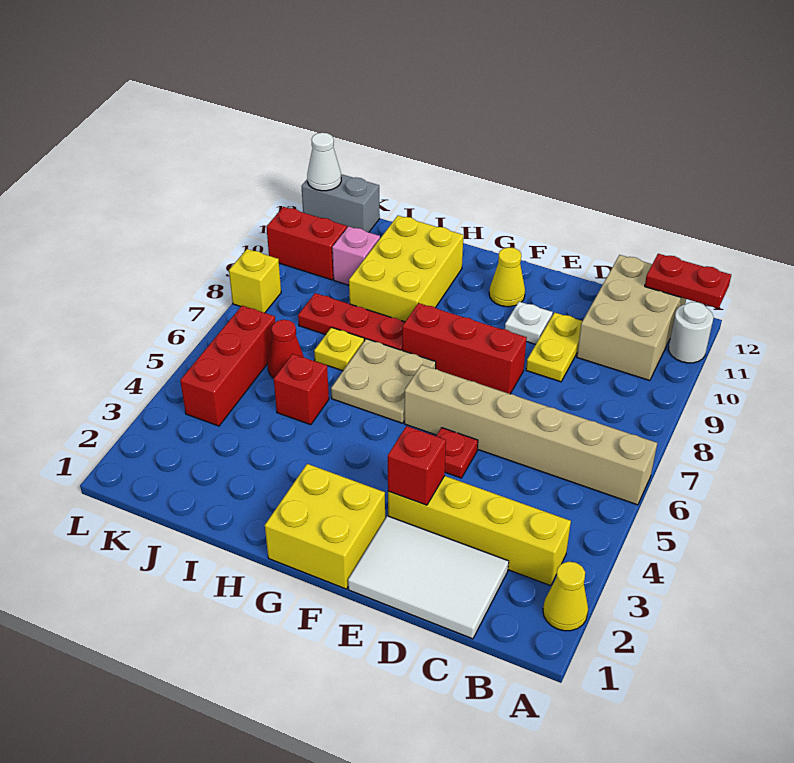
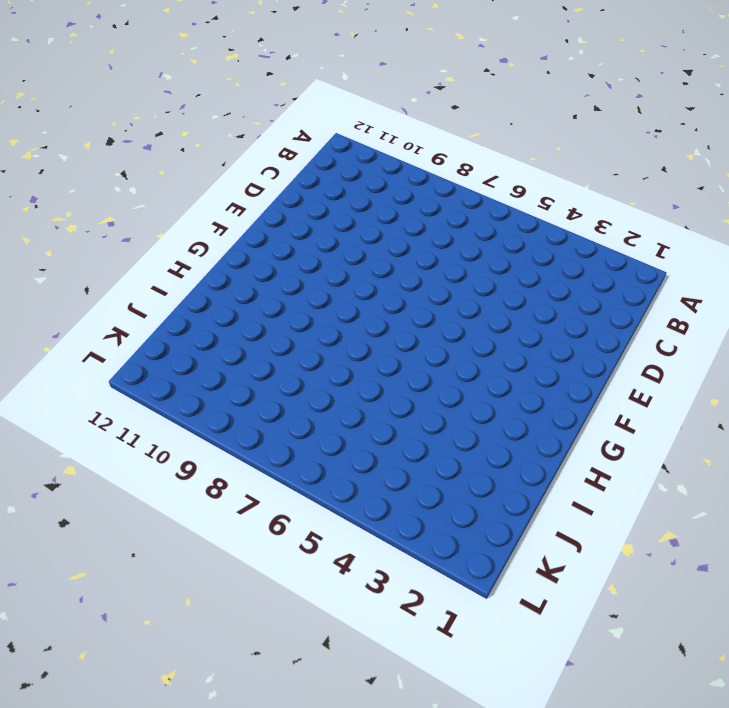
none -> yellow cone A2 level 1
none -> tan brick A6:F6 level 1
none -> white round brick A11 level 1

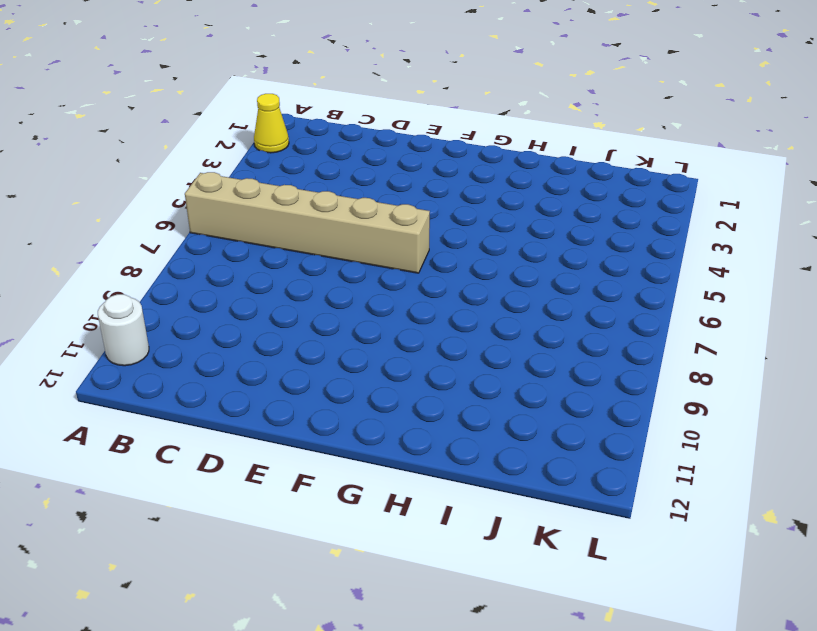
none -> yellow brick B3:E3 level 1
none -> tan brick B10:C12 level 1
none -> white tile C1:E2 level 1

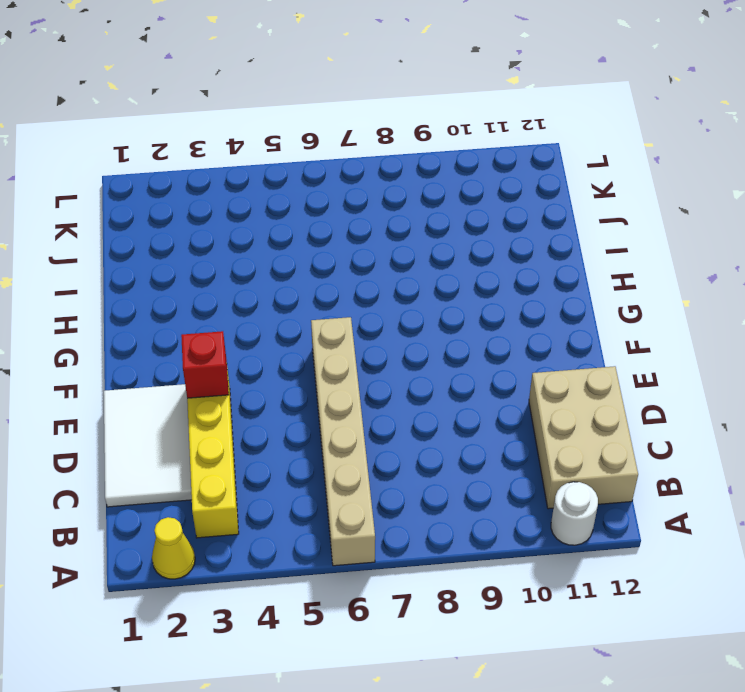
tan brick B11:D12 level 1 -> tan brick B10:C12 level 1
none -> yellow plate D9:D10 level 1
none -> red plate E5 level 1
none -> red brick E8:G8 level 1

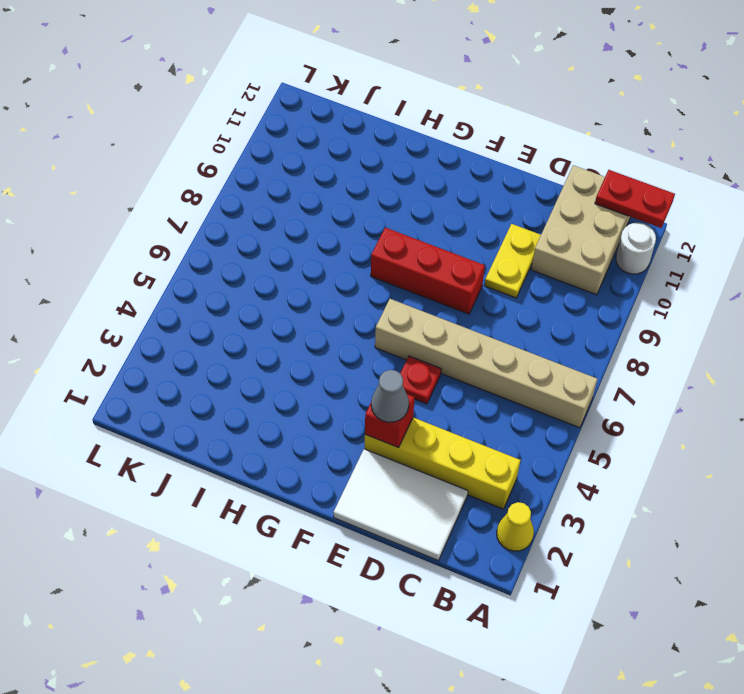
grey cone E3 level 3 -> none
none -> white plate E10 level 1
none -> yellow brick F1:G2 level 1
none -> yellow cone F11 level 1

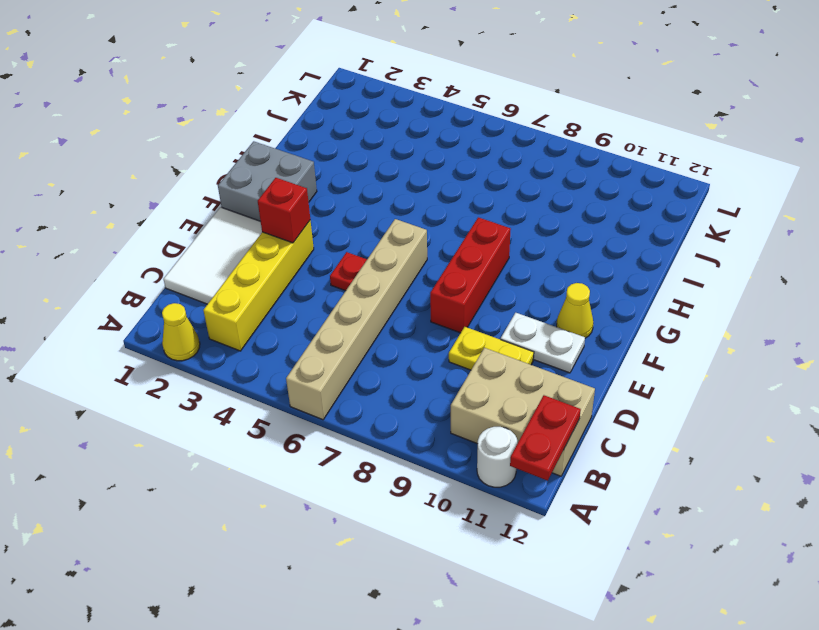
white plate E10:E11 level 1 -> white plate E10 level 1
grey brick F1:G2 level 1 -> yellow brick F1:G2 level 1
none -> tan plate G6:H7 level 1
none -> red plate H8:J8 level 1
none -> yellow brick H9:I11 level 1

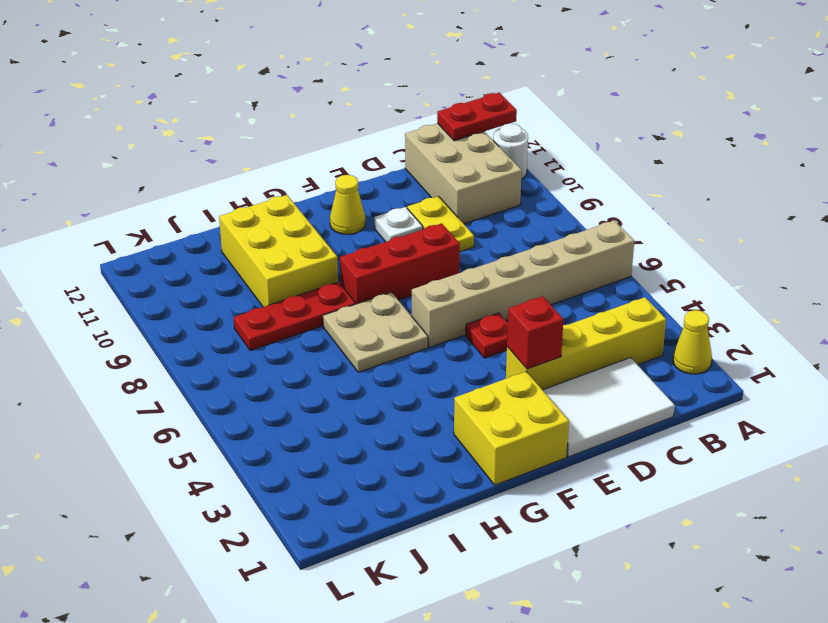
none -> red brick I5 level 1
none -> yellow plate I7 level 1
none -> red cone J6 level 1

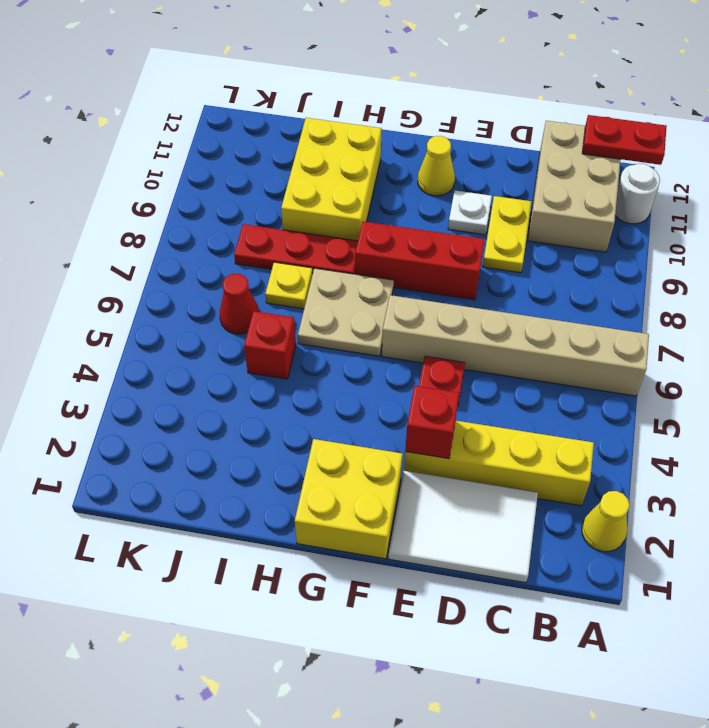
none -> pink brick J10 level 1
none -> red brick K4:K6 level 1
none -> red brick K10:L10 level 1

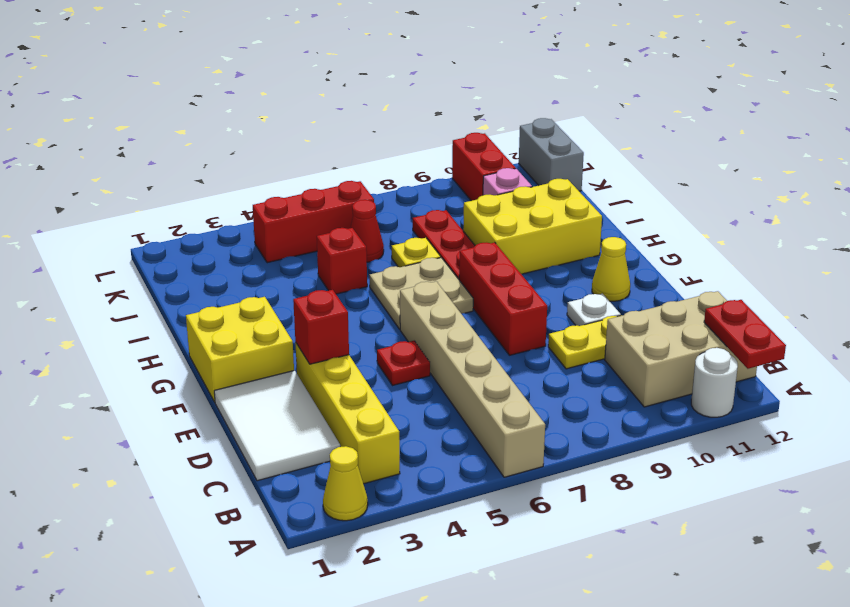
none -> yellow brick L8 level 1
none -> white cone L12 level 2

